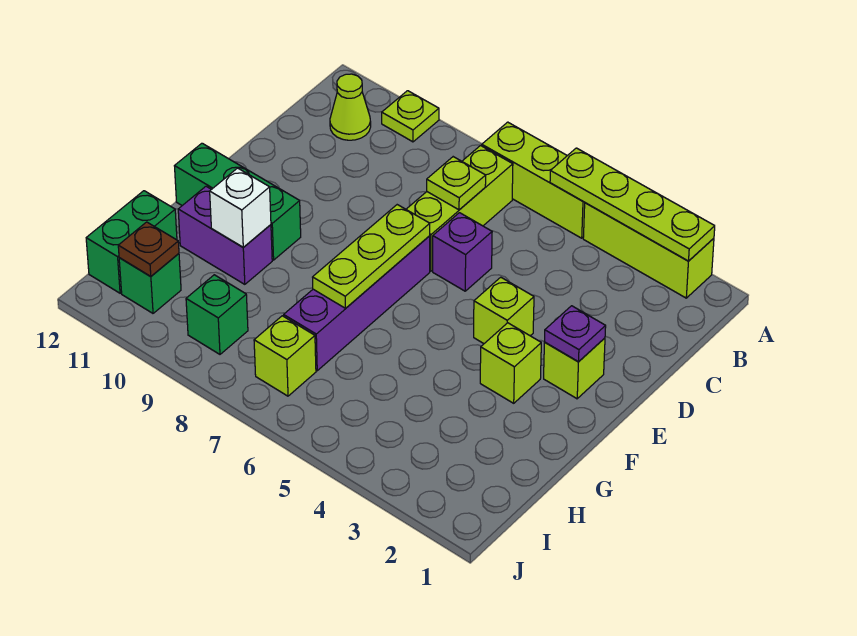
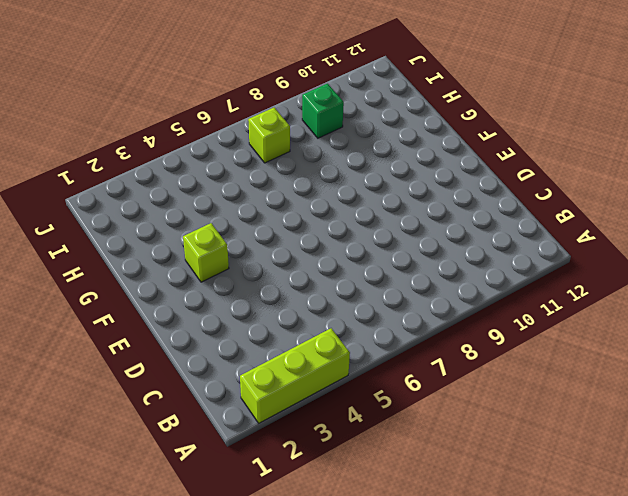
none -> lime brick A5:A7 level 1
none -> lime plate A10 level 1
none -> lime brick B7:D7 level 1

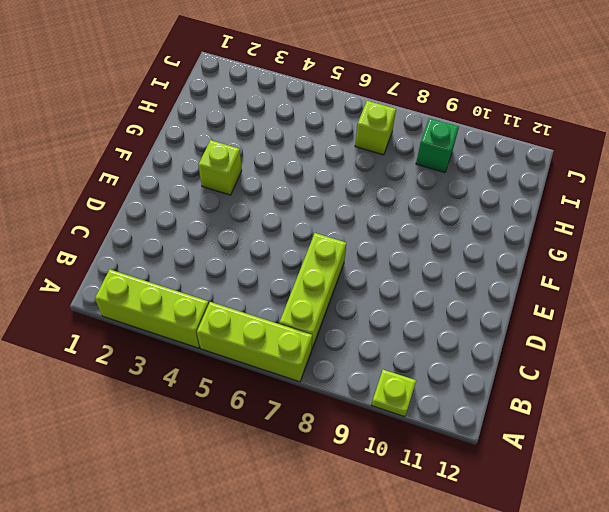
none -> lime cone B11 level 1
none -> purple brick D6 level 1
none -> lime brick E2 level 1

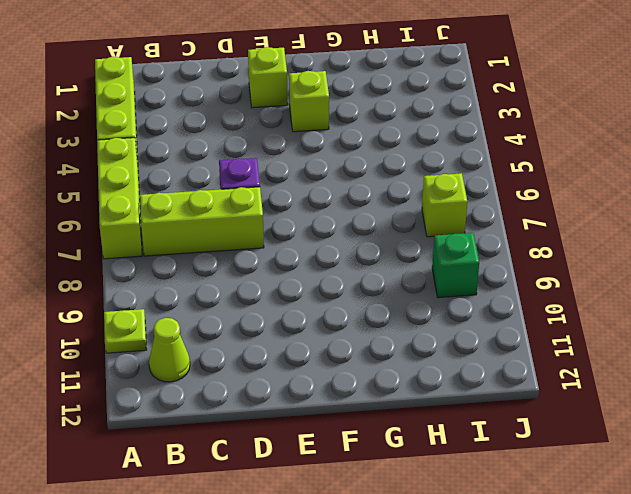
none -> lime brick E4 level 1
none -> purple brick E7:H7 level 1
none -> green brick F10:F12 level 1

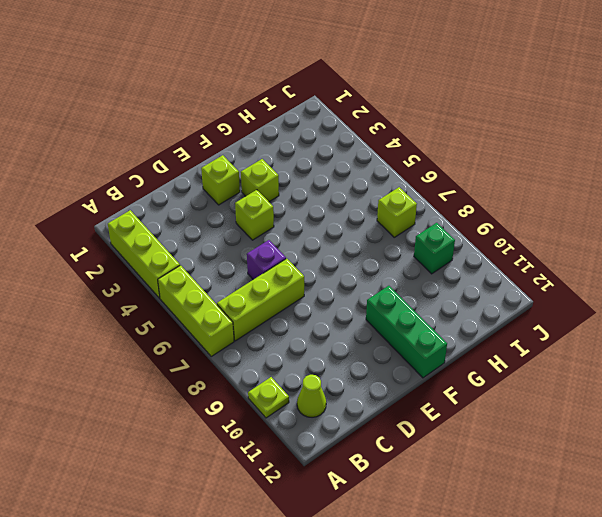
none -> purple brick E7:H7 level 1
none -> purple brick G10:G11 level 1
none -> green brick H12:I12 level 1

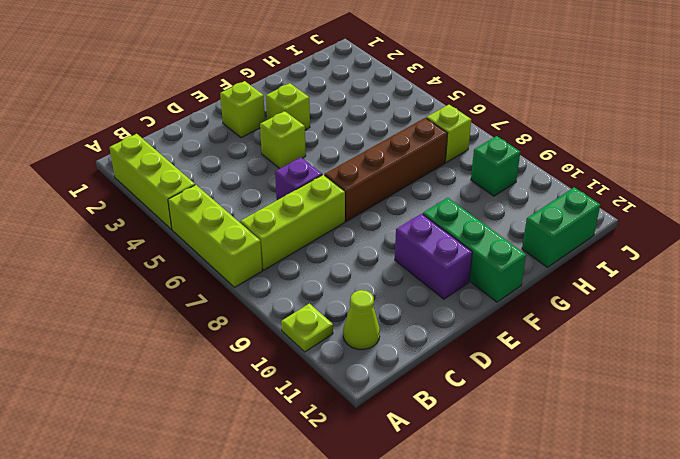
brown brick E7:H7 level 1 -> purple brick E7:H7 level 1
purple brick E10:E11 level 1 -> purple brick G10:G11 level 1
none -> green brick I11 level 1
none -> lime plate A2:A5 level 2
none -> lime plate C7 level 2

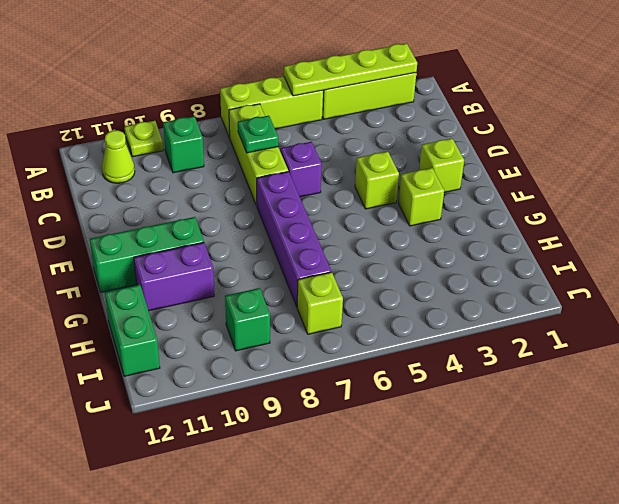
green brick B9 level 1 -> green brick I11 level 1
green plate C7 level 2 -> lime plate C7 level 2
none -> purple plate E2 level 2
none -> lime plate E7:G7 level 2
none -> white brick G10 level 2

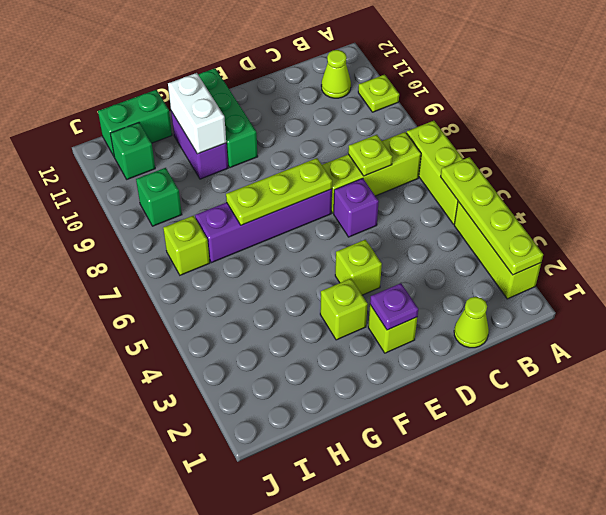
lime cone C1 level 1 -> none
white brick G10:G11 level 2 -> white brick G10 level 2
none -> brown plate I11 level 2

